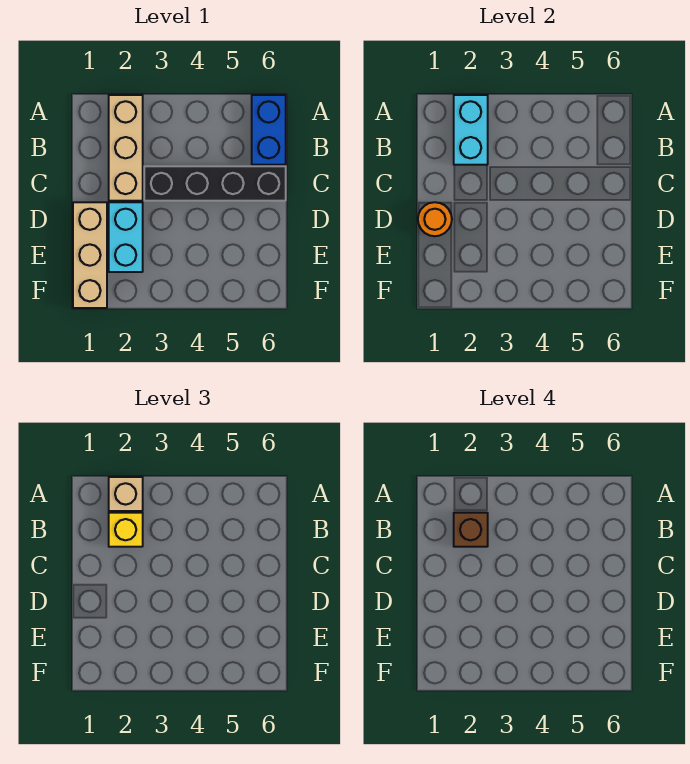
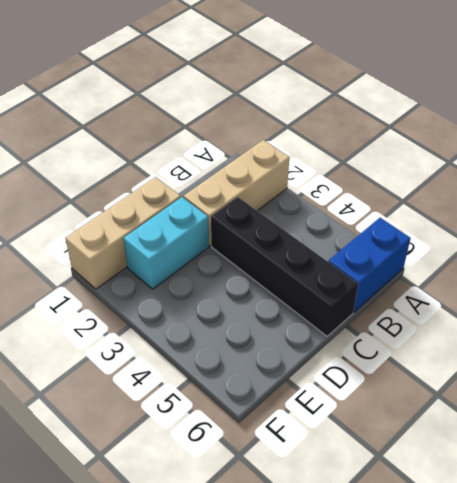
none -> cyan brick A2:B2 level 2
none -> orange round brick D1 level 2

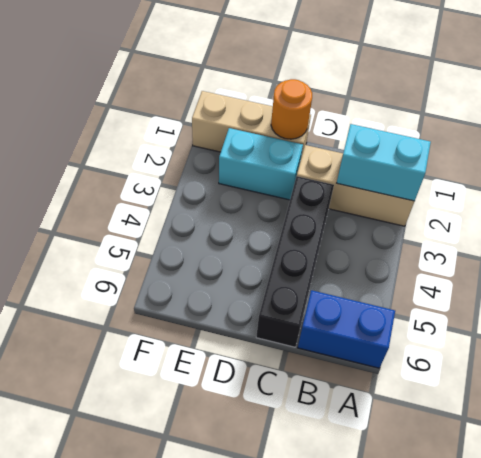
none -> tan brick A2 level 3
none -> yellow brick B2 level 3

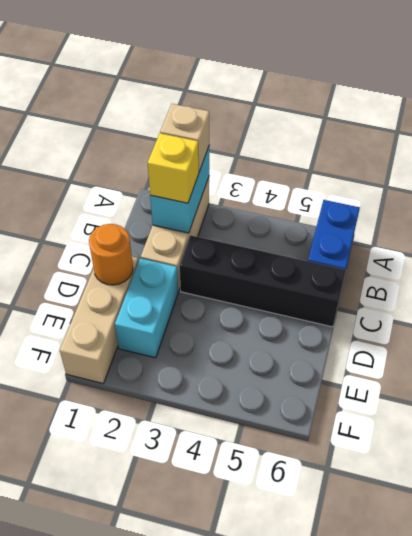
none -> brown brick B2 level 4

